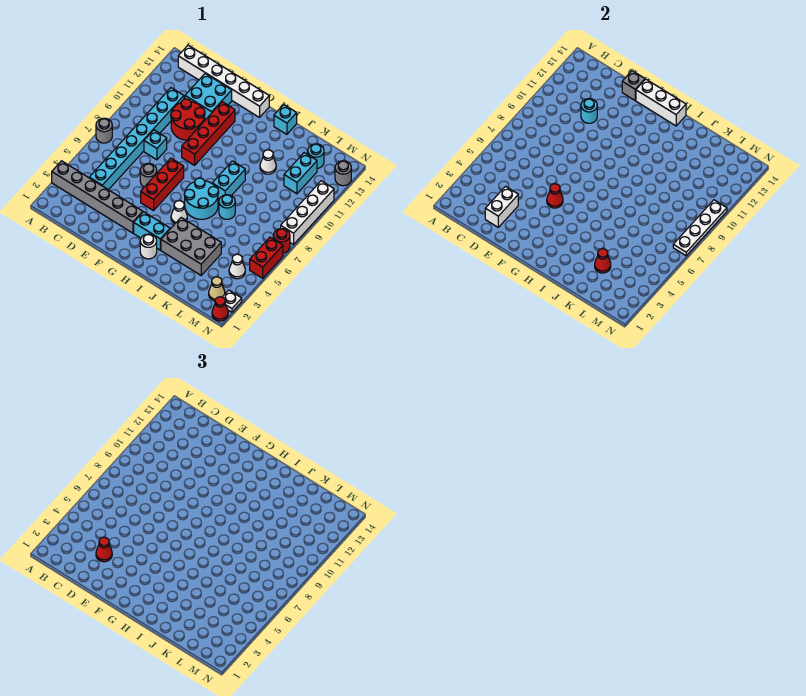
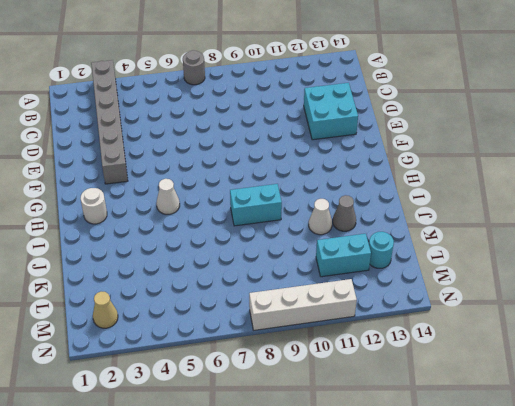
grey cone J12 level 1 -> none
none -> white brick B14:G14 level 1
none -> cyan brick C4:C11 level 1
none -> cyan brick D8 level 1
none -> red round brick D10:E11 level 1

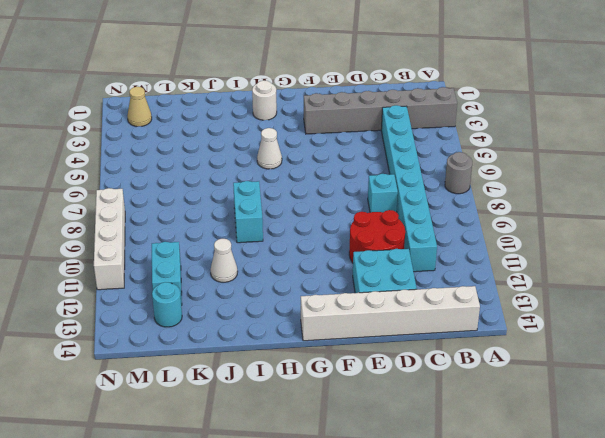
none -> grey round brick E6 level 1
none -> red brick F5:F7 level 1
none -> red brick F9:F12 level 1
none -> cyan brick G3:H3 level 1

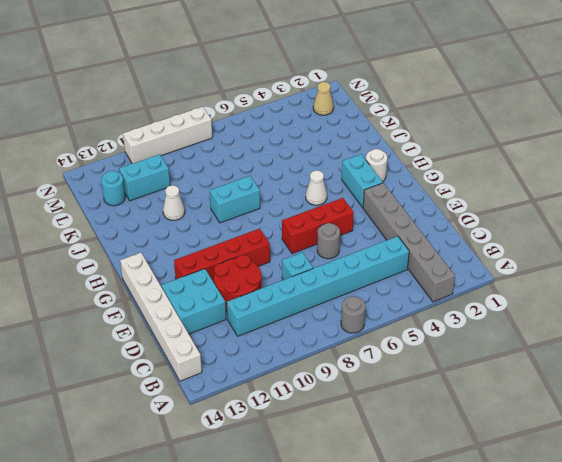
none -> cyan round brick H6:I7 level 1
none -> grey brick I3:K4 level 1
none -> cyan brick I14 level 1
none -> cyan round brick J7 level 1

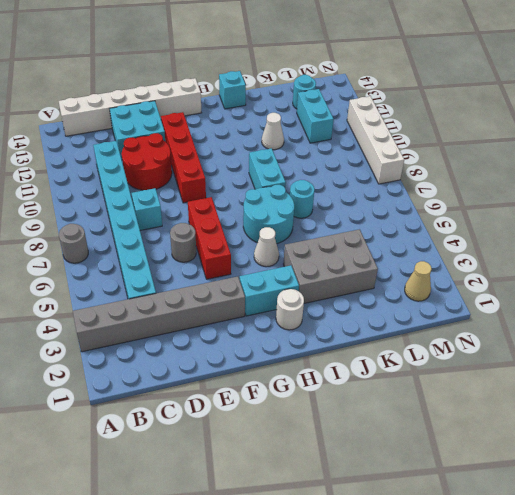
none -> white cone M4 level 1
none -> red cone N1 level 1
none -> white plate N2 level 1
none -> red brick N5:N6 level 1

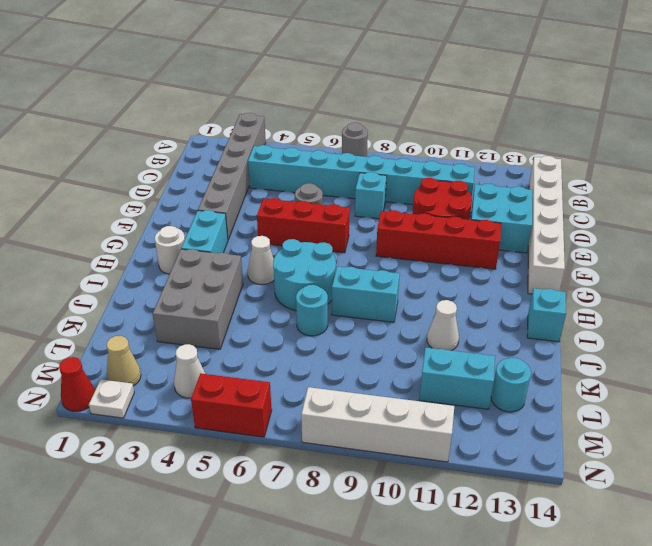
none -> red round brick N7 level 1
none -> grey round brick N13 level 1
none -> white brick D2:D3 level 2
none -> cyan round brick D11 level 2

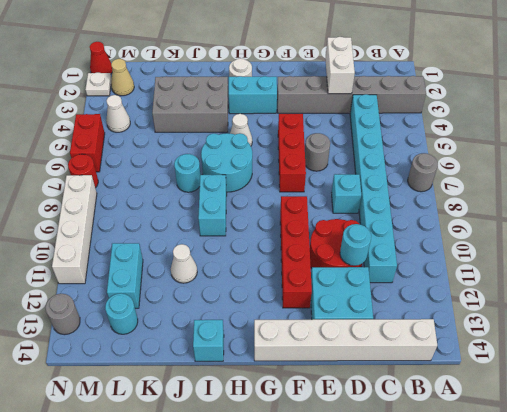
none -> grey brick E14 level 2
none -> red cone F5 level 2
none -> white brick F14:H14 level 2
none -> red cone K3 level 2

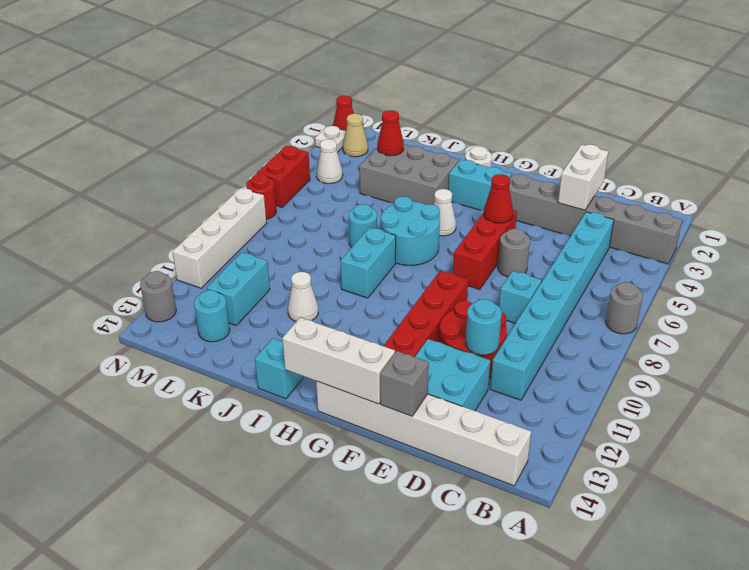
none -> white plate N7:N10 level 2
none -> red cone D3 level 3

